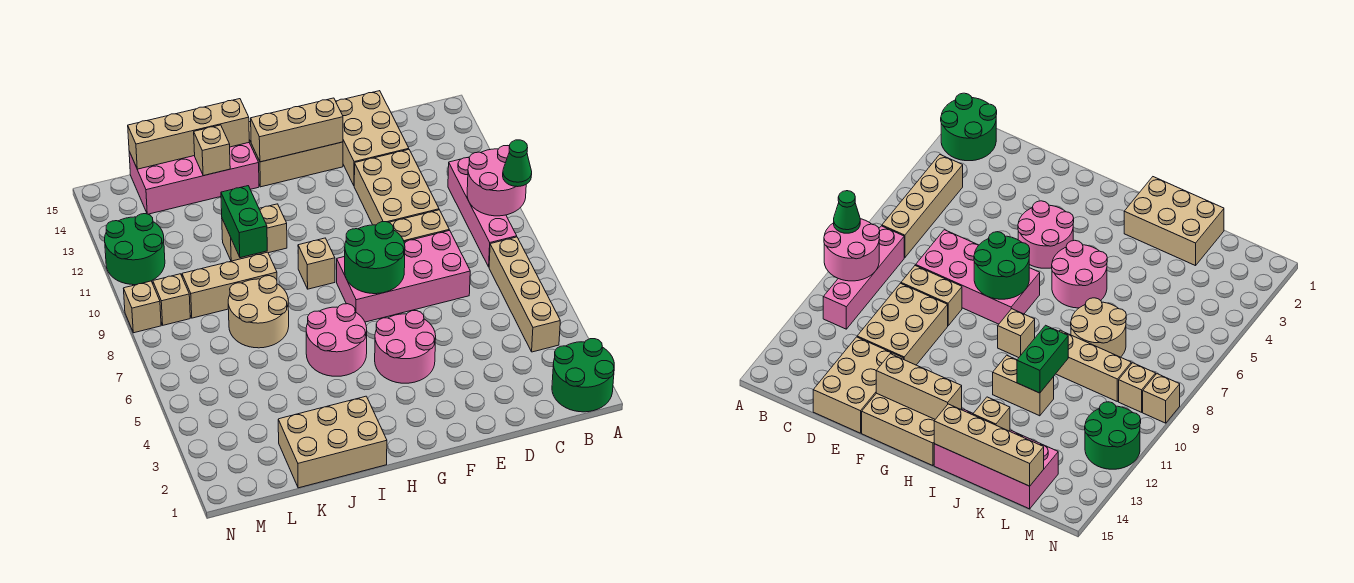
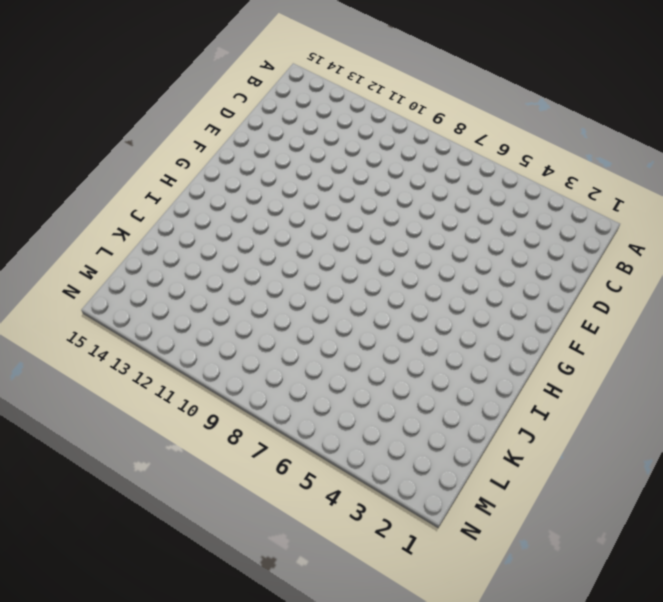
none -> green round brick A1:B2 level 1
none -> tan brick B4:B7 level 1
none -> pink brick B8:B11 level 1

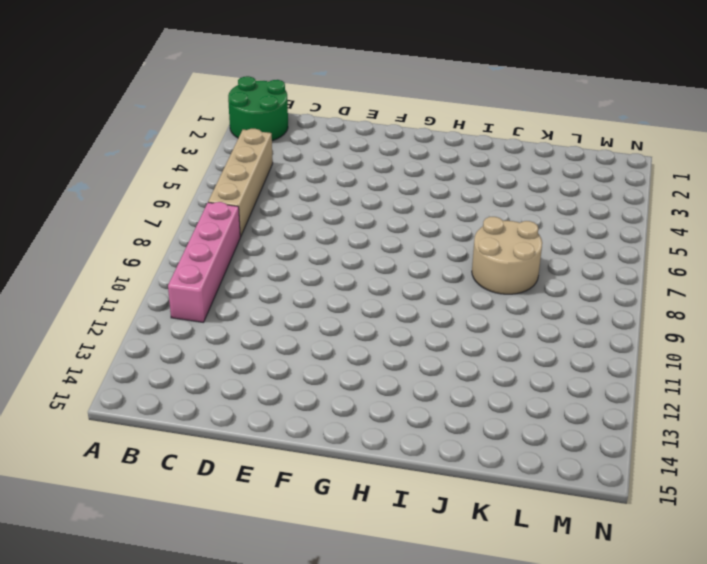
none -> pink brick D7:G8 level 1
none -> tan brick D9:E9 level 1
none -> tan brick D10:E12 level 1

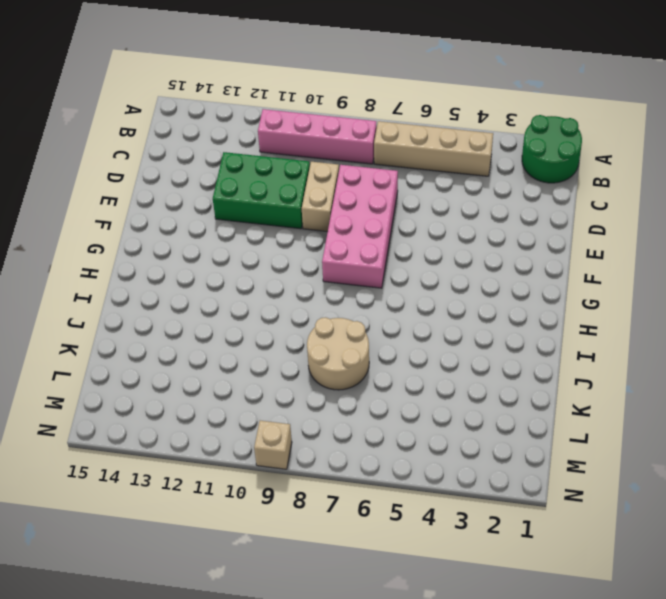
green brick D10:E12 level 1 -> tan brick D10:E12 level 1
none -> tan brick D13:E15 level 1
none -> pink round brick F4:G5 level 1
none -> tan brick F14:H15 level 1

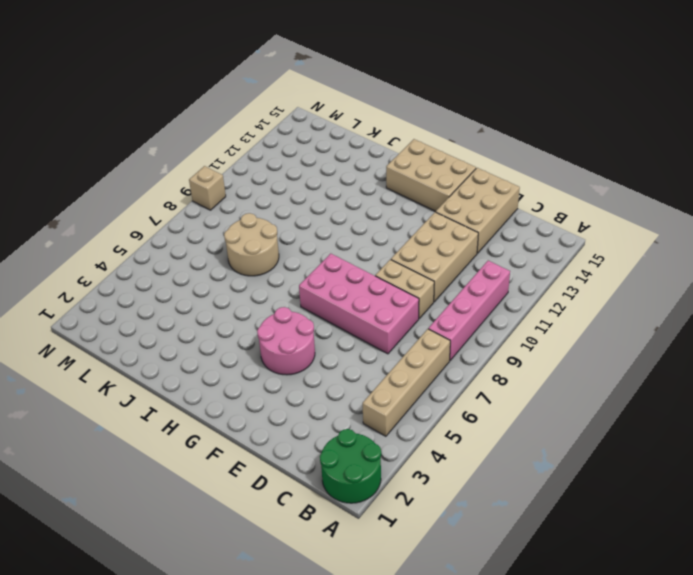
none -> pink round brick H5:I6 level 1
none -> tan brick H9 level 1
none -> tan brick I1:K2 level 1

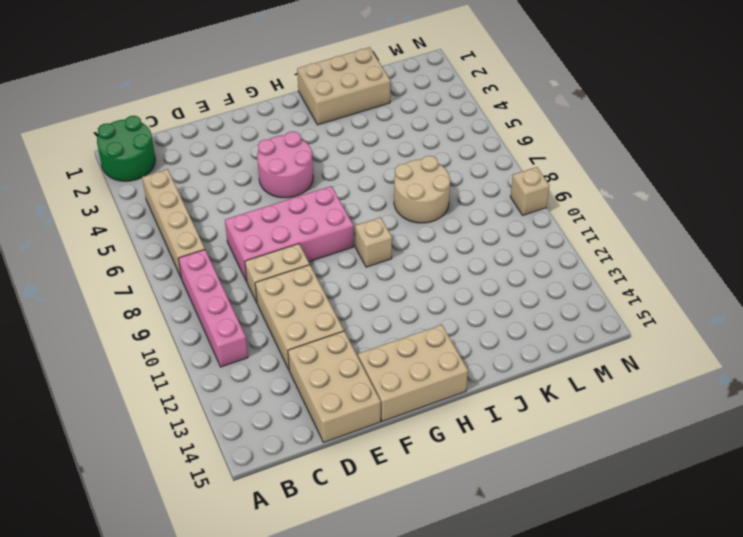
none -> pink round brick H5:I6 level 1
none -> tan brick I11:J11 level 1
none -> pink brick I14:L15 level 1

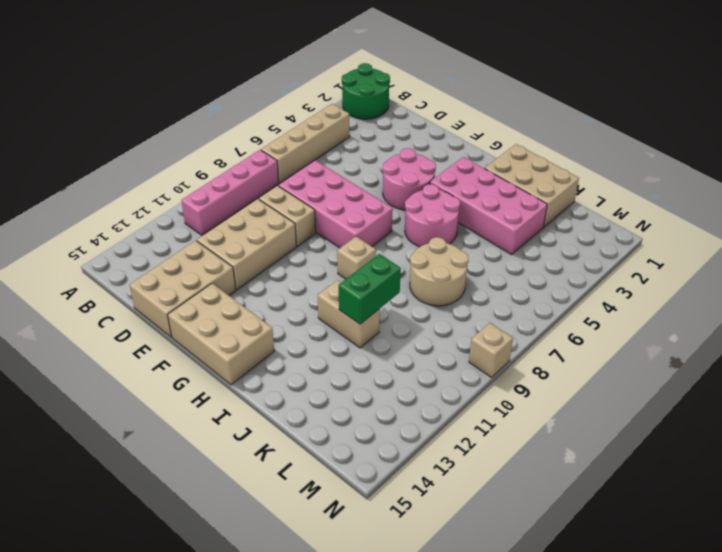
pink brick H3:K4 level 1 -> pink brick I14:L15 level 1
none -> tan brick J9:L9 level 1
none -> tan brick M9 level 1
none -> green round brick M11:N12 level 1

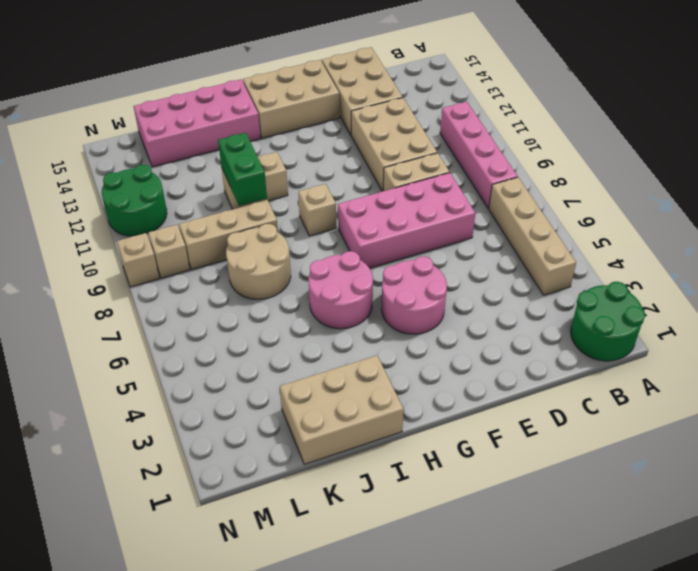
none -> pink round brick A9:B10 level 2
none -> green round brick F7:G8 level 2
none -> tan brick F14:H14 level 2

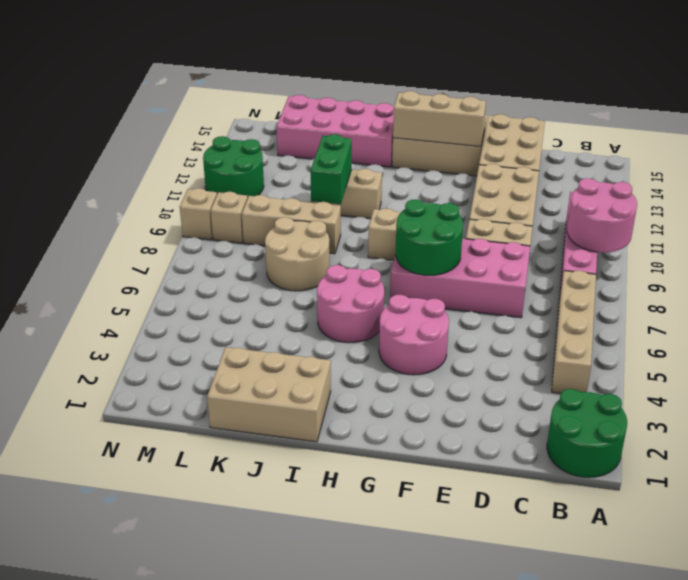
none -> tan brick I15:L15 level 2
none -> tan brick J14 level 2
none -> green cone A9 level 3

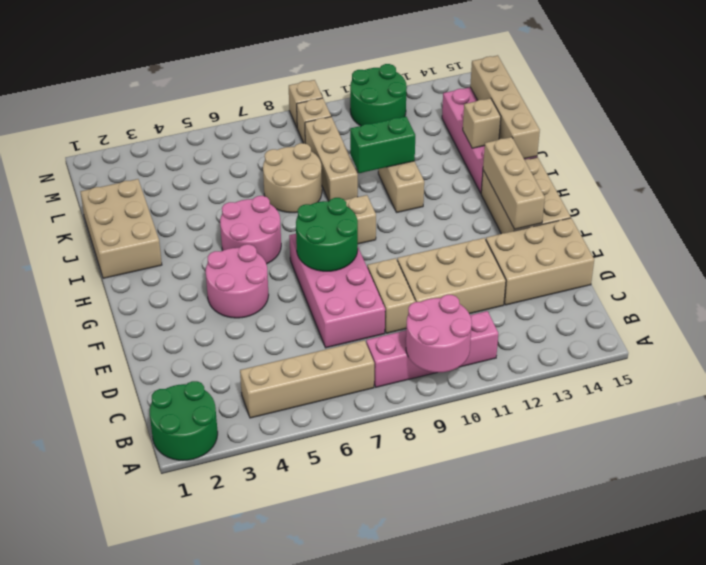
none -> green cone A9 level 3

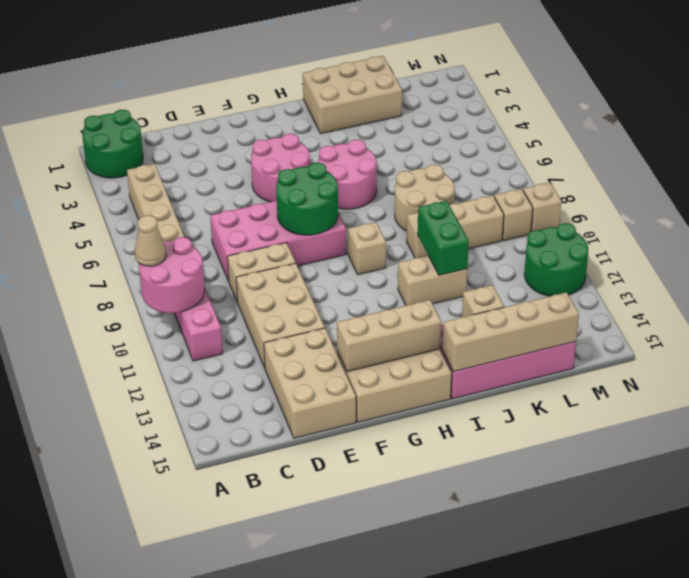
tan cone A9 level 3 -> green cone A9 level 3

